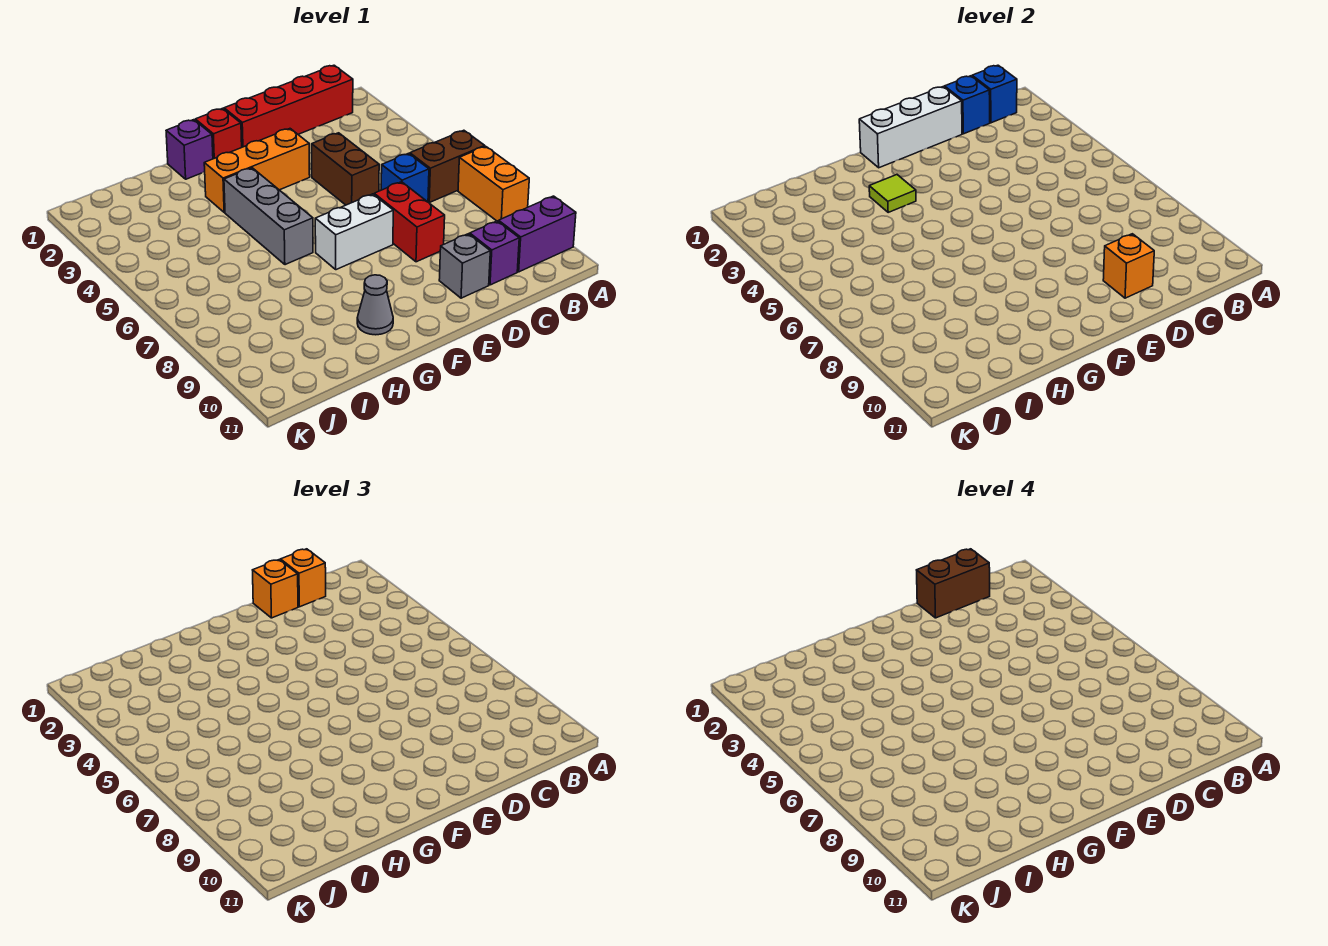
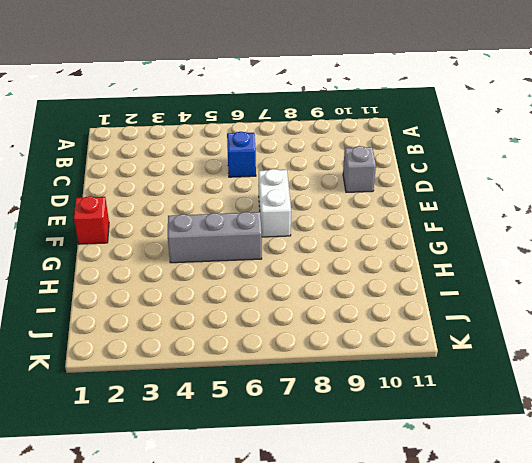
none -> brown brick A6:B6 level 1
none -> orange brick A7:A8 level 1
none -> purple brick A10:B10 level 1

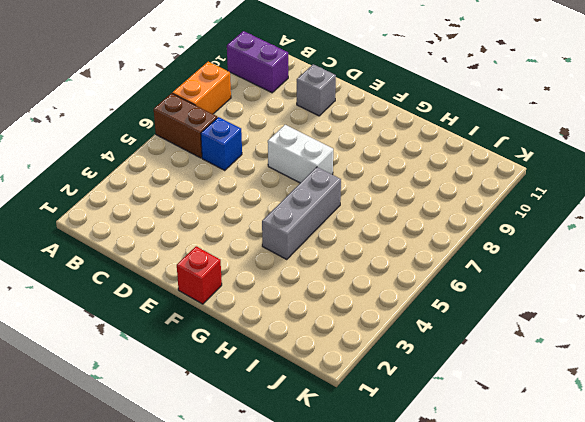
none -> red brick B1:E1 level 1
none -> purple brick C10 level 1
none -> brown brick D4:D5 level 1

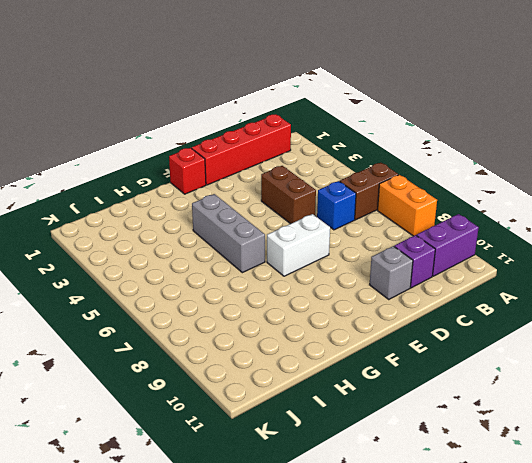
none -> red brick D7:D8 level 1
none -> orange brick E3:G3 level 1
none -> purple brick G1 level 1

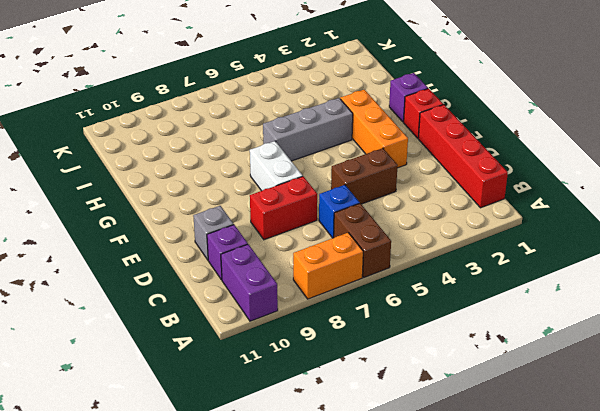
none -> grey cone G10 level 1
none -> blue brick B1 level 2
none -> blue brick C1 level 2

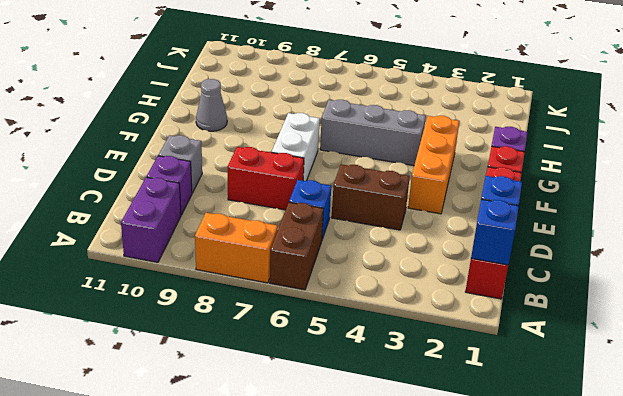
none -> white brick D1:F1 level 2
none -> orange brick D10 level 2
none -> lime tile G3 level 2

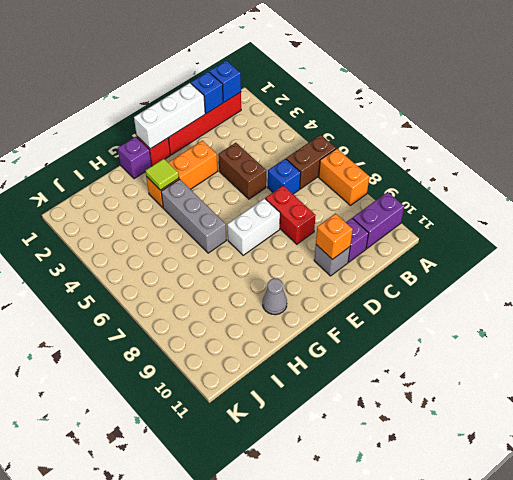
none -> orange brick C1 level 3
none -> orange brick D1 level 3
none -> brown brick C1:D1 level 4

